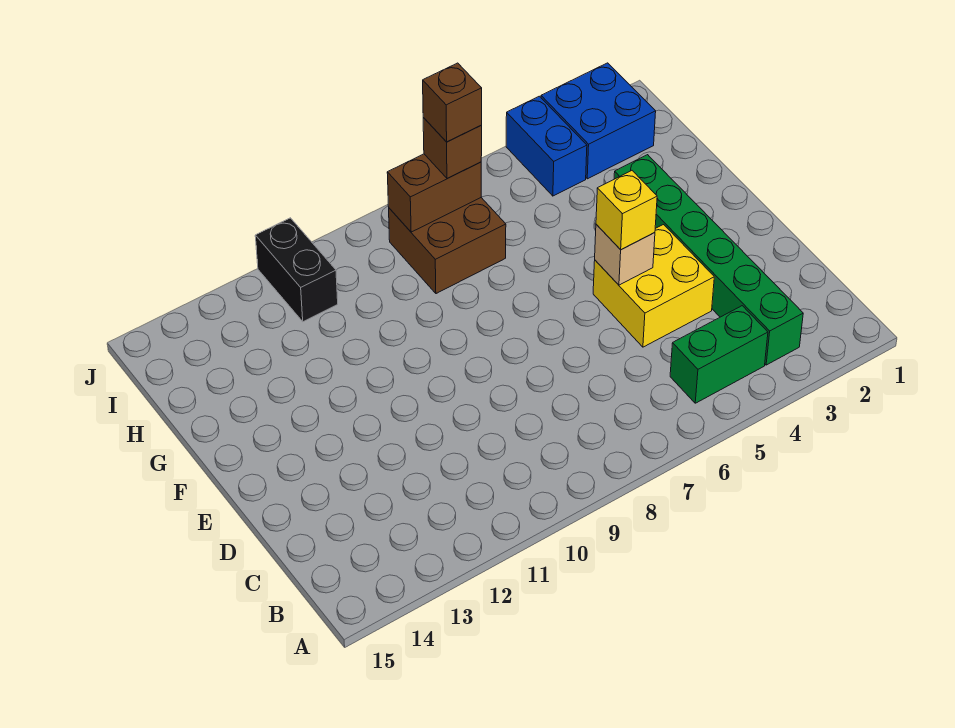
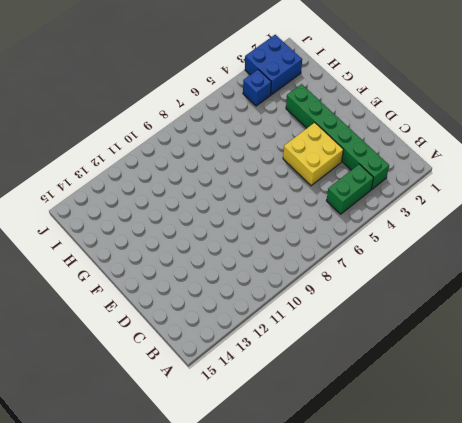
blue brick I4 level 1 -> blue brick I4:J4 level 1
none -> brown brick H7:I8 level 1
none -> black brick I11:J11 level 1
none -> tan brick E5 level 2

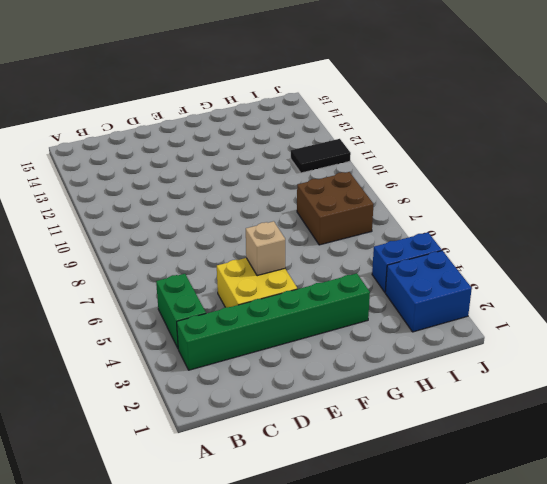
black tile I11:J11 level 1 -> black brick I11:J11 level 1
none -> brown brick I7:I8 level 2
none -> yellow brick E5 level 3
none -> brown brick I7 level 3

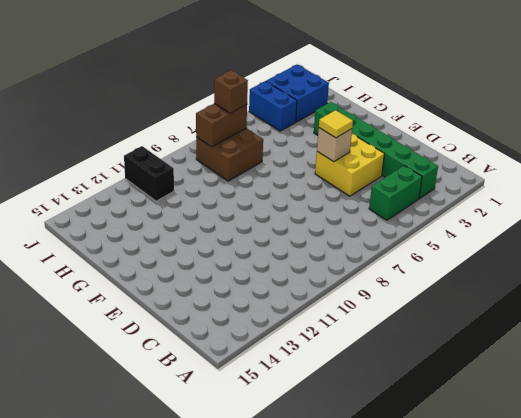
yellow tile E5 level 3 -> yellow brick E5 level 3
none -> brown brick I7 level 4

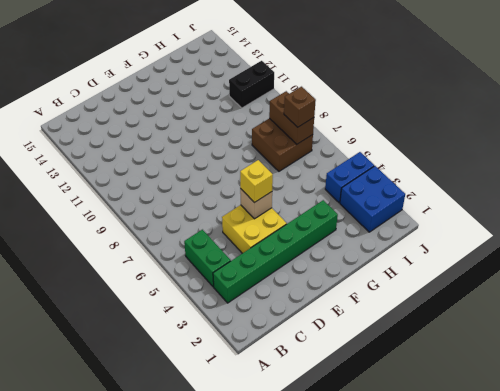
none -> brown brick I7 level 4

